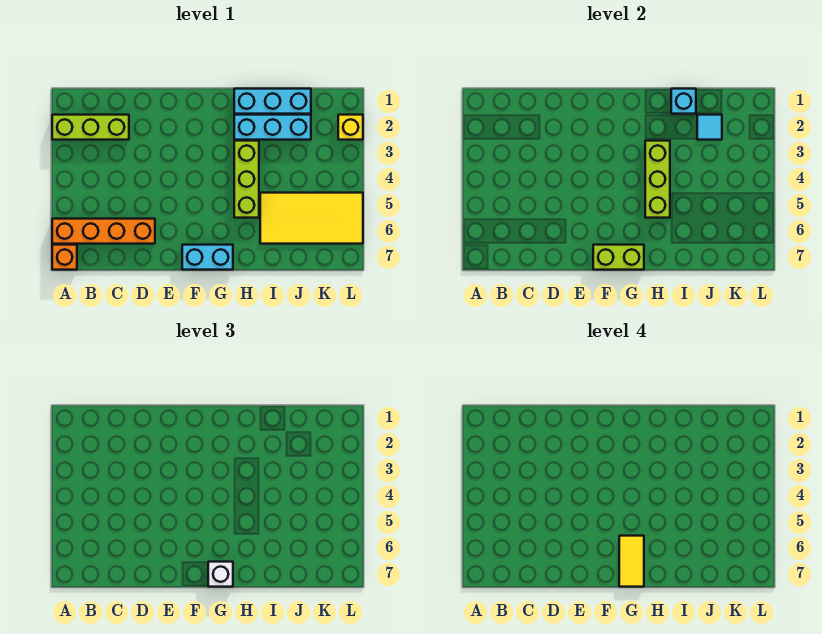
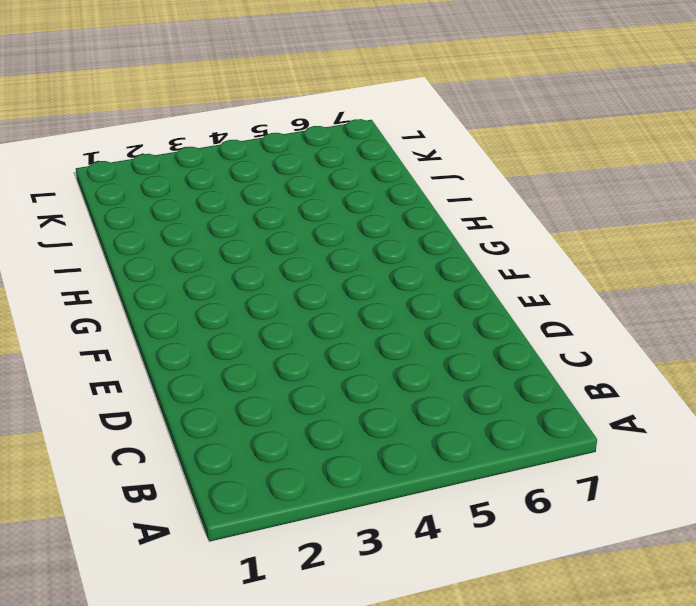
none -> lime brick A2:C2 level 1
none -> orange brick A6:D6 level 1
none -> orange brick A7 level 1

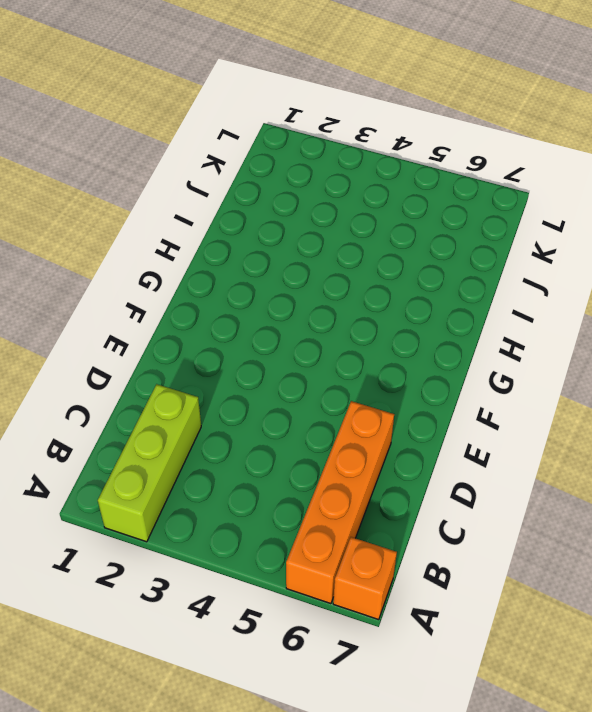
none -> cyan brick F7:G7 level 1
none -> cyan brick H1:J1 level 1
none -> cyan brick H2:J2 level 1

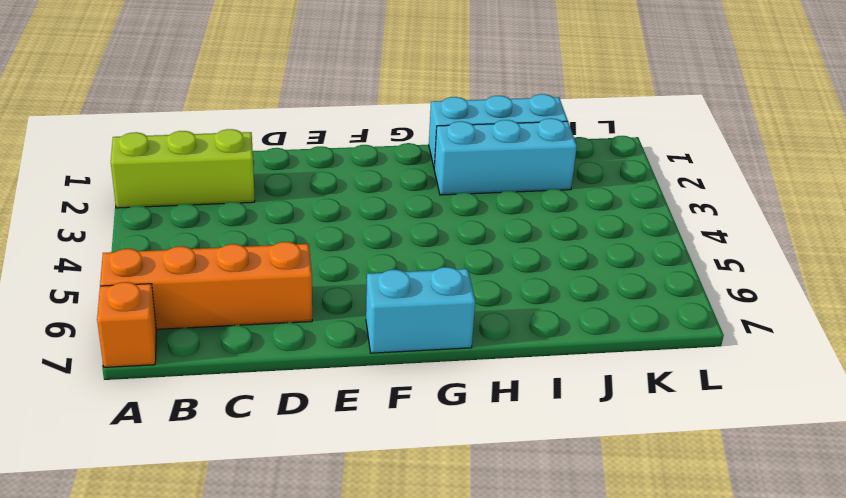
none -> lime brick H3:H5 level 1
none -> yellow tile I5:L6 level 1
none -> yellow brick L2 level 1

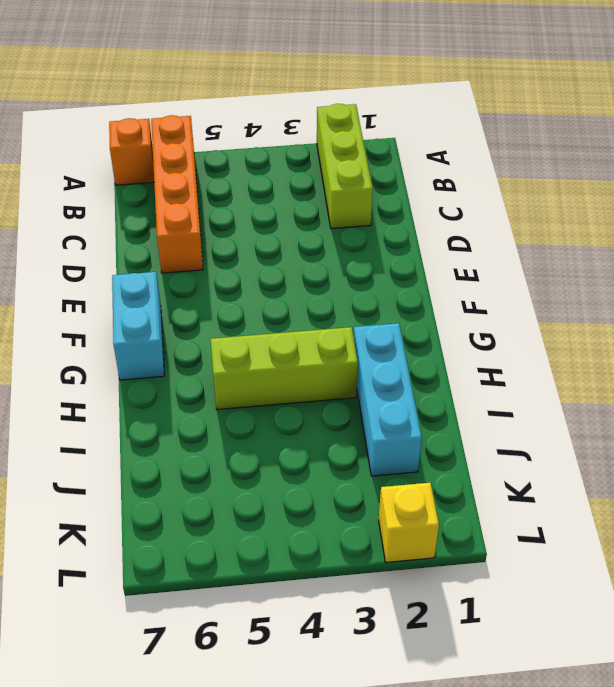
none -> cyan brick H1:J1 level 1
none -> yellow tile I5:L6 level 1
none -> lime brick F7:G7 level 2

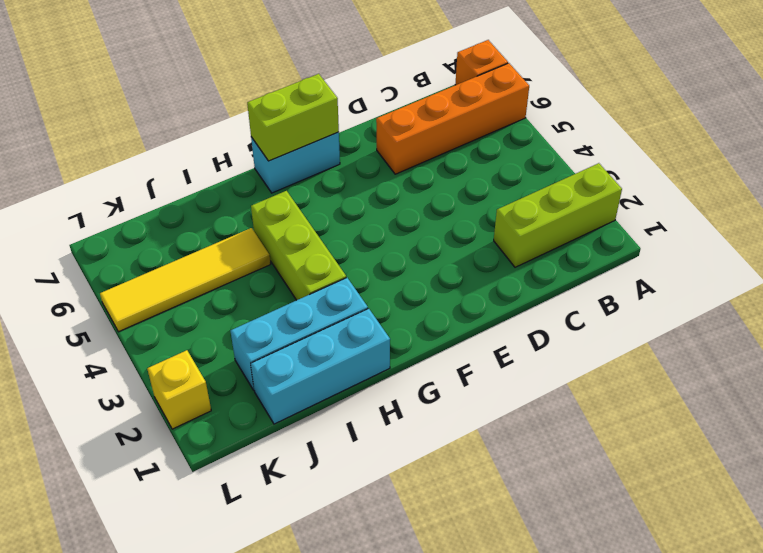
yellow tile I5:L5 level 1 -> yellow tile I5:L6 level 1
none -> lime brick H3:H5 level 2
none -> cyan brick I1 level 2
none -> cyan tile J2 level 2

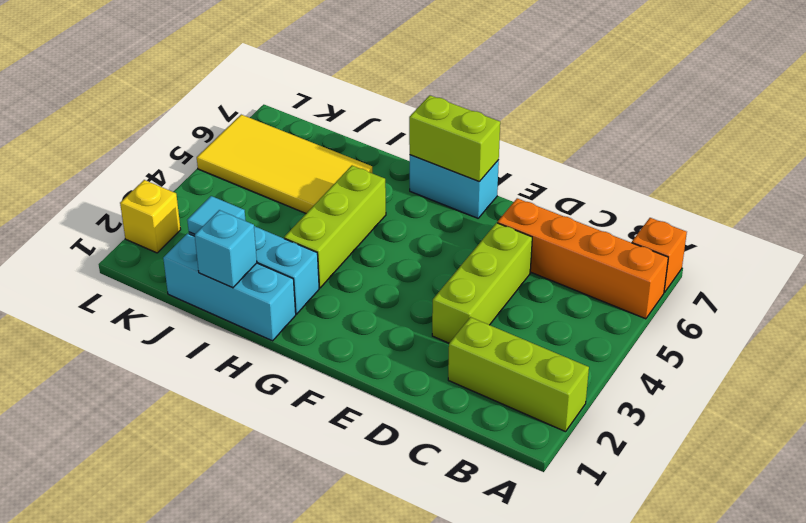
lime brick D3:D5 level 1 -> lime brick H3:H5 level 2
none -> white brick G7 level 3
none -> yellow tile G6:G7 level 4

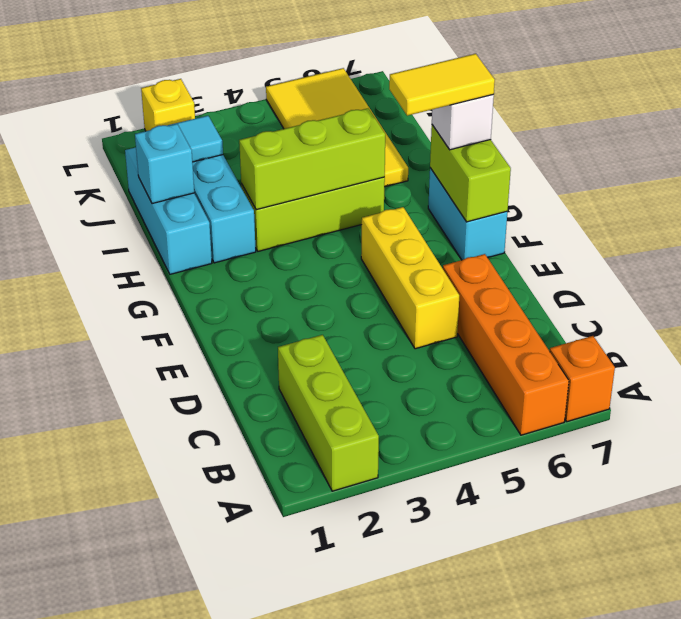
yellow brick D5:F5 level 1 -> none

